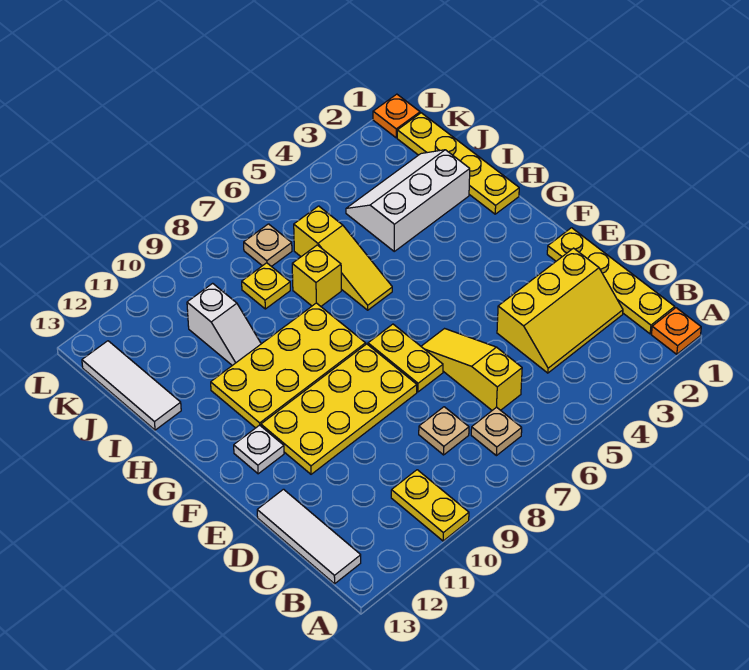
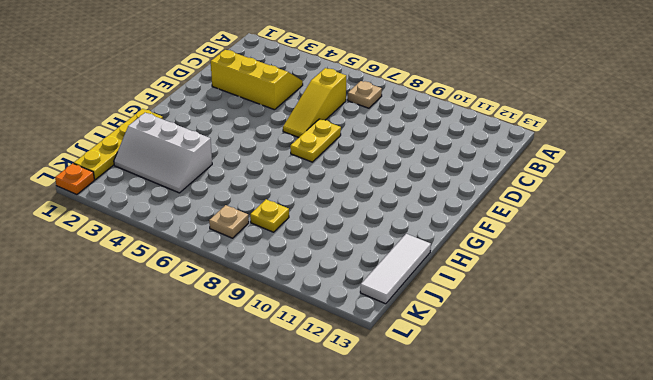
none -> orange plate A1 level 1
none -> yellow plate A10:B10 level 1
none -> yellow plate B1:E1 level 1

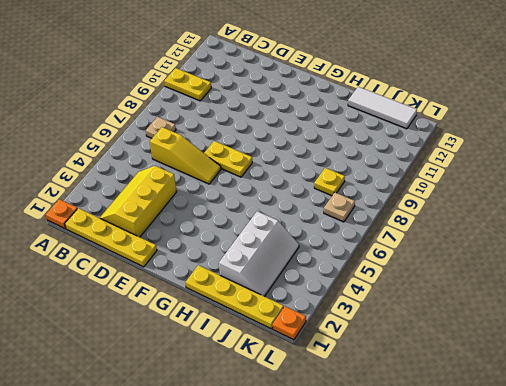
none -> white tile B13:D13 level 1
none -> tan plate C8 level 1
none -> yellow plate E8:F11 level 1

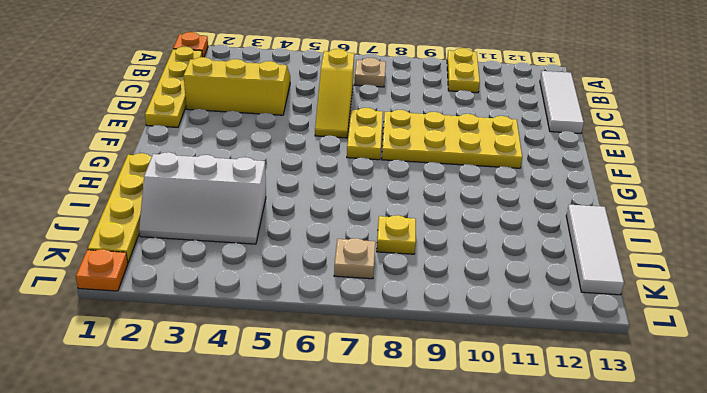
none -> tan plate C8 level 1
none -> white plate F12 level 1
none -> yellow plate G8:H11 level 1

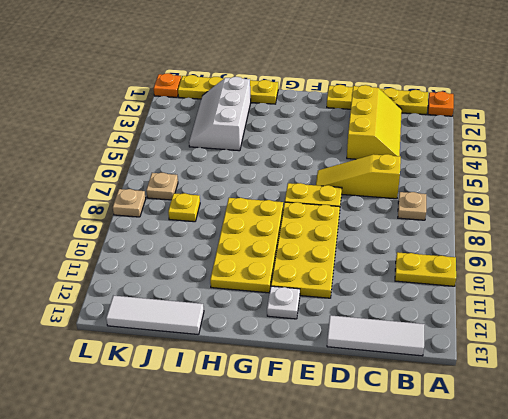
tan plate L8 level 1 -> tan plate C8 level 1
none -> yellow slope H6:J6 level 1 top J
none -> yellow brick I7 level 1
none -> white slope I10:J10 level 1 top J

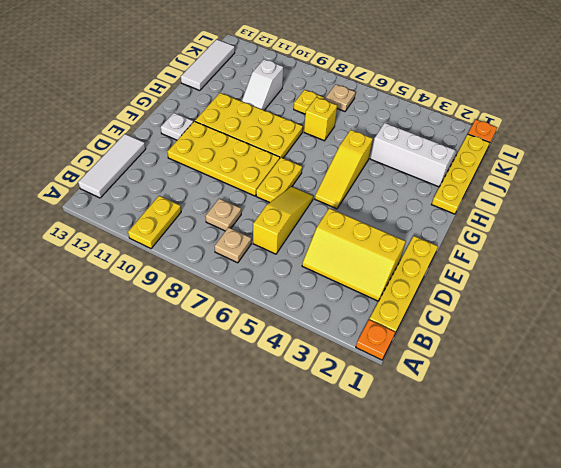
yellow slope F5:H5 level 1 top H -> yellow slope H6:J6 level 1 top J

